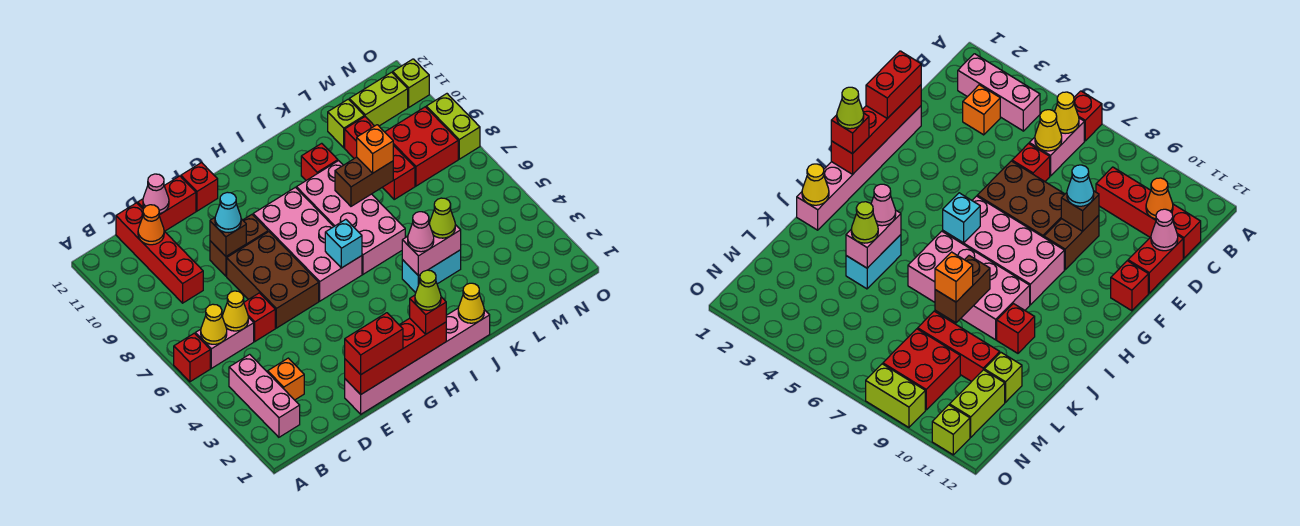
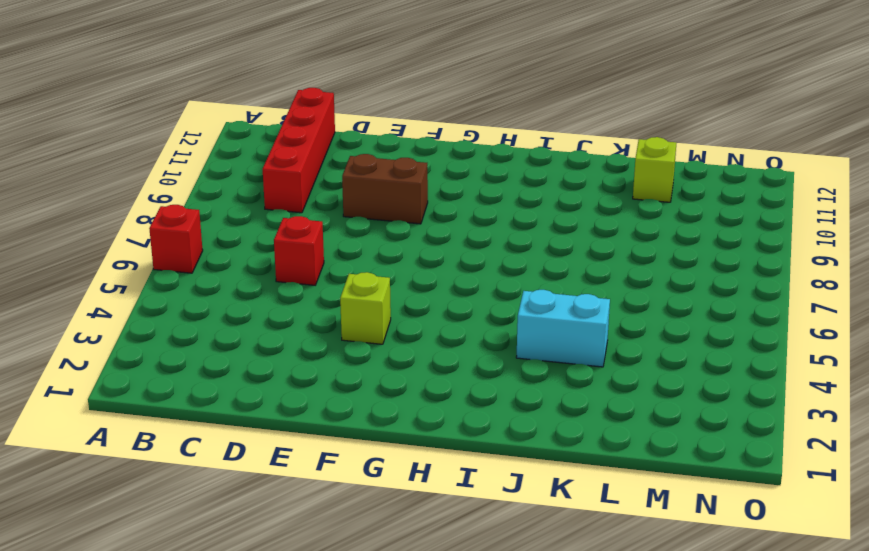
lime brick F4 level 1 -> lime brick O11 level 1
none -> pink brick B2:B4 level 1
none -> pink brick B6:C6 level 1
none -> orange brick C3 level 1
none -> red brick D12:E12 level 1

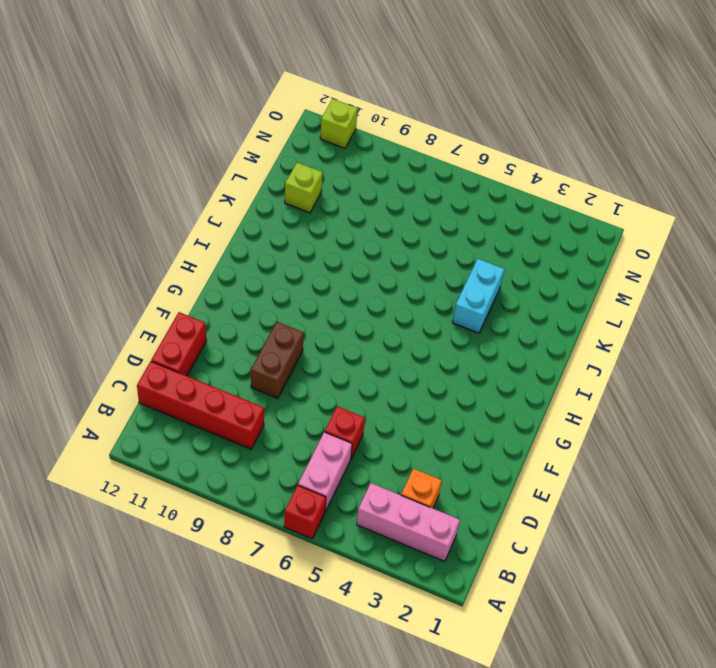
none -> pink brick E1:J1 level 1
none -> brown brick E6:F8 level 1
none -> red brick F12 level 1
none -> pink brick G6:H9 level 1

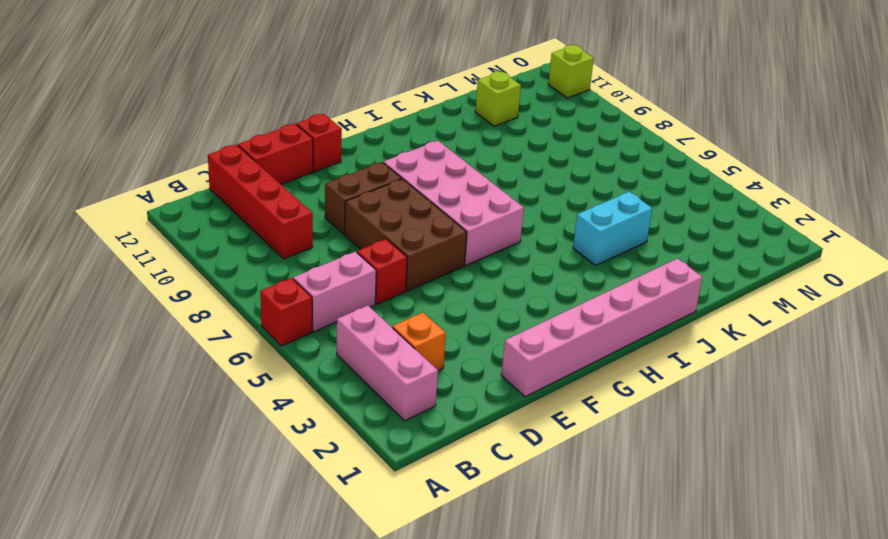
none -> pink brick I6:J9 level 1
none -> red brick J10 level 1
none -> red brick L8:L10 level 1
none -> red brick M8:N9 level 1

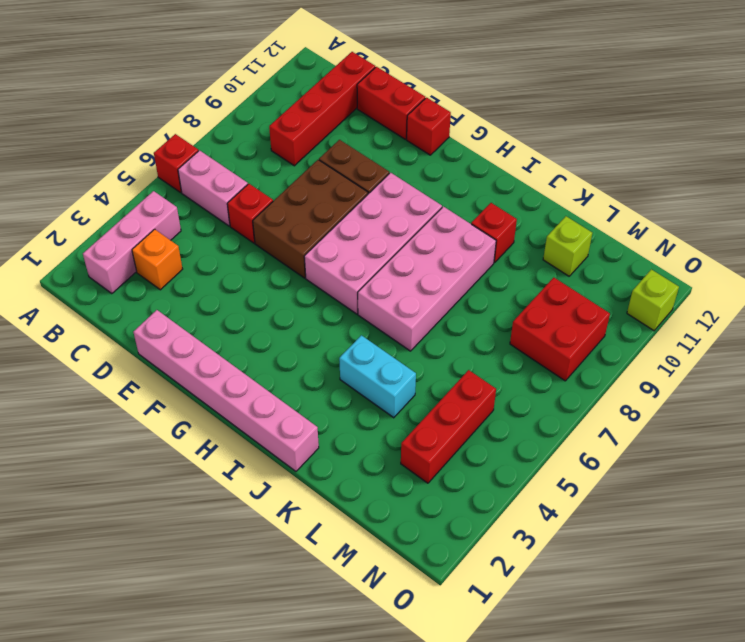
red brick M3:M5 level 1 -> red brick L8:L10 level 1
none -> lime brick M11:N11 level 1
none -> lime brick O8:O9 level 1
none -> yellow cone B6 level 2
none -> yellow cone C6 level 2

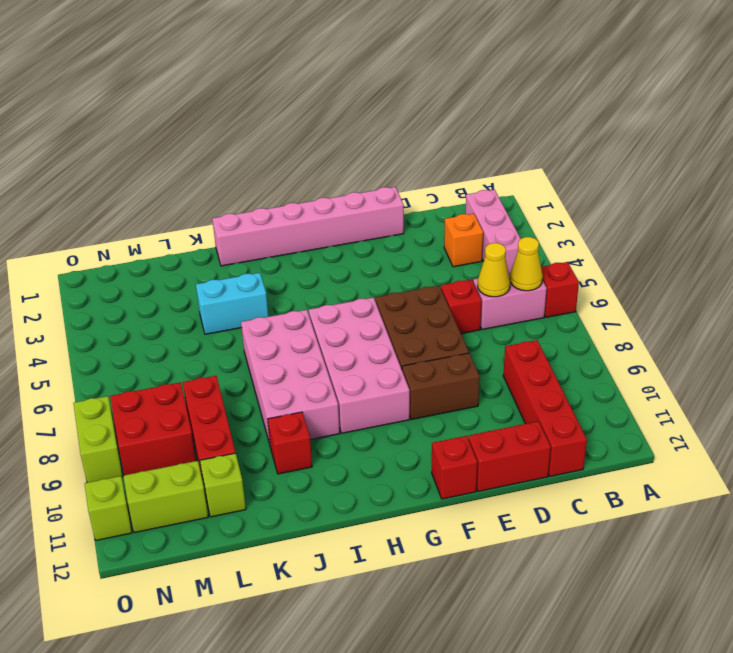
none -> orange cone C11 level 2
none -> pink cone D12 level 2
none -> red brick E1:H1 level 2
none -> brown brick E9 level 2

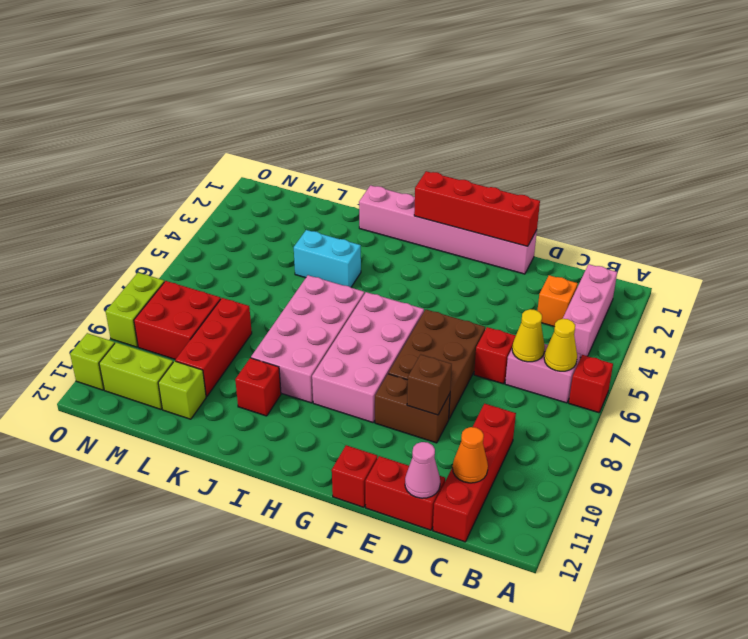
none -> cyan brick H6 level 2
none -> yellow cone J1 level 2
none -> pink brick J4:K4 level 2
none -> brown brick J8:K8 level 2

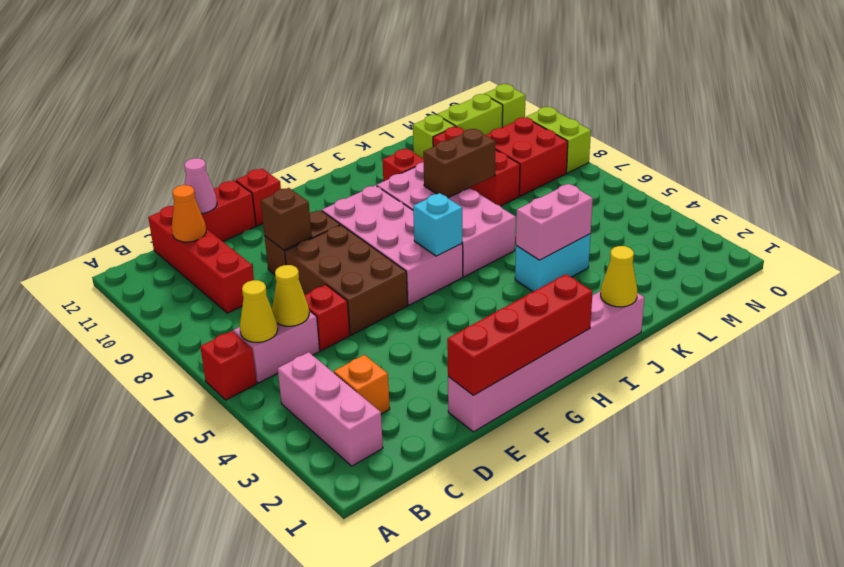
none -> red brick E1:F1 level 3
none -> cyan cone E9 level 3
none -> red brick H1 level 3
none -> pink cone J4 level 3

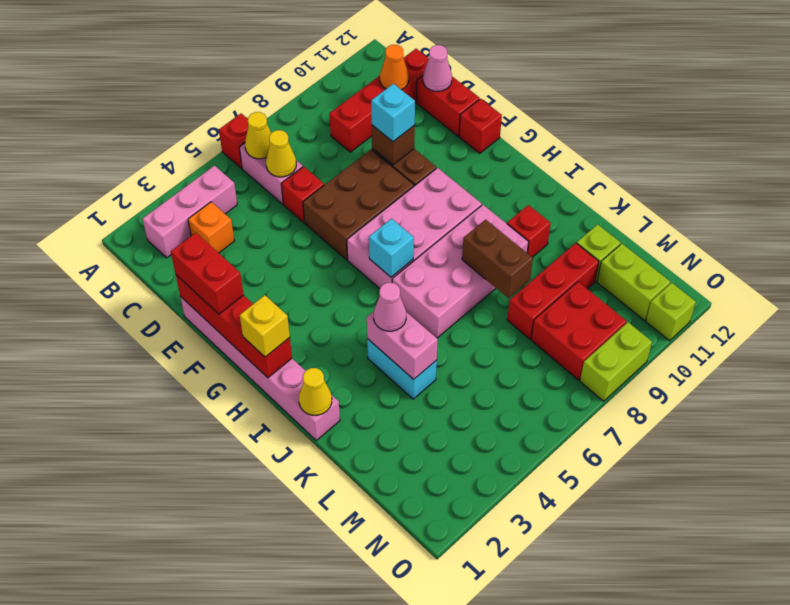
cyan brick E9 level 3 -> cyan cone E9 level 3
yellow brick H1 level 3 -> red brick H1 level 3
none -> lime cone K4 level 3
none -> orange brick K8 level 3
none -> lime cone H1 level 4

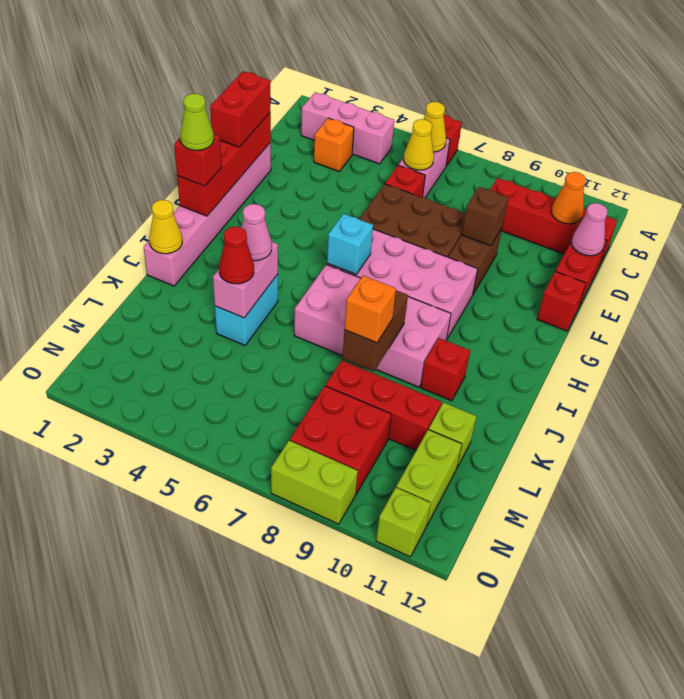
red cone K4 level 3 -> lime cone K4 level 3
none -> cyan cone E9 level 3

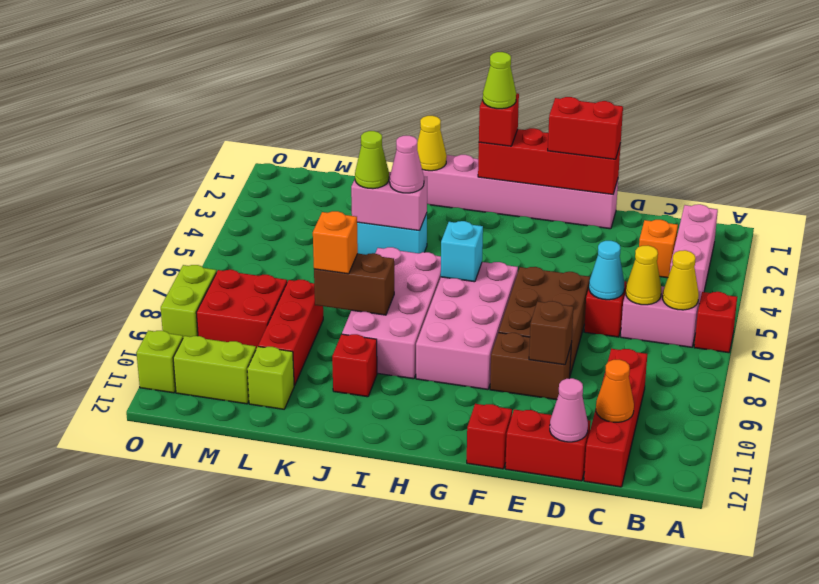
cyan cone D6 level 2 -> cyan cone E9 level 3

